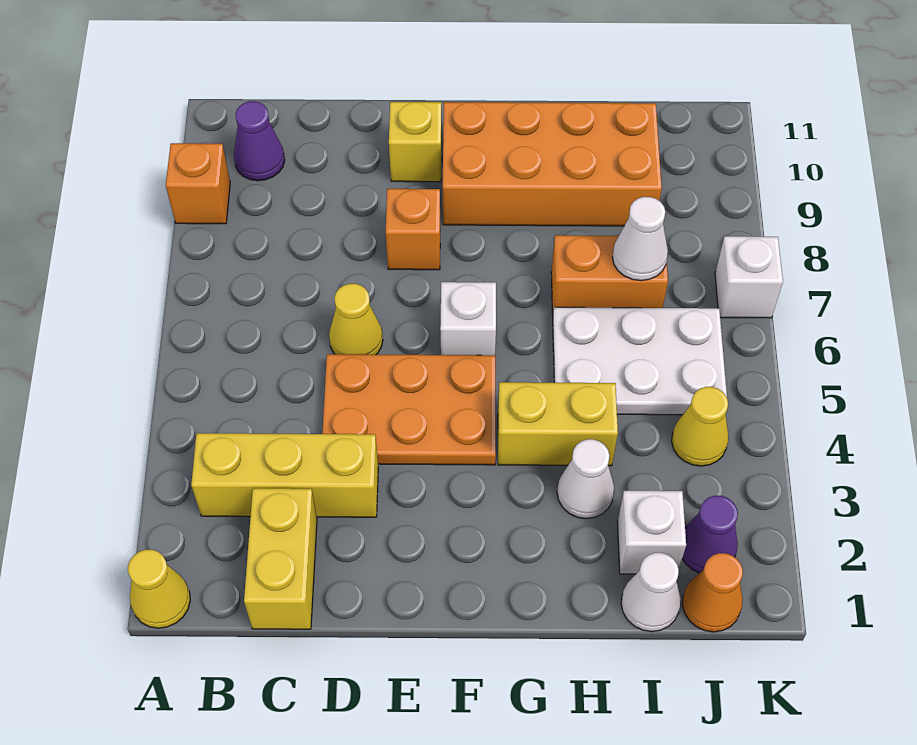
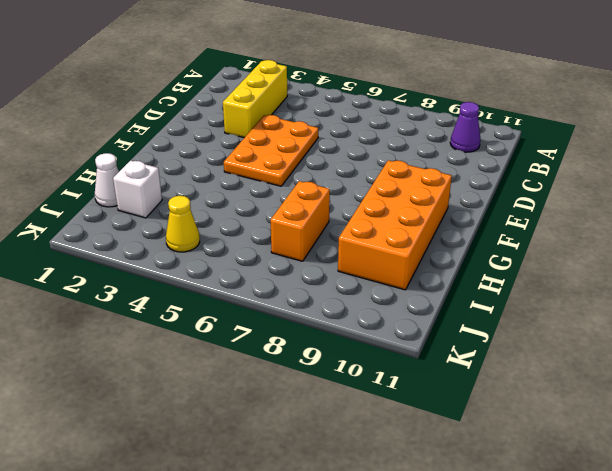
none -> yellow cone A1 level 1
none -> orange brick A9 level 1
none -> yellow brick C1:C2 level 1

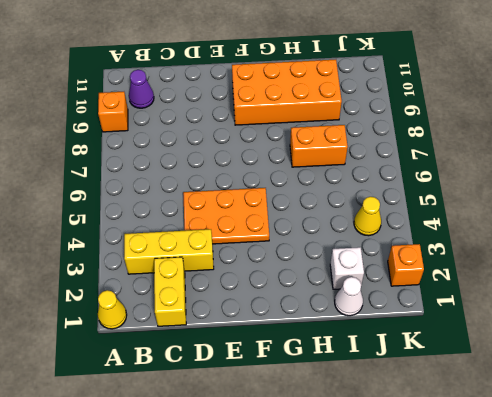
orange brick K2 level 1 -> orange brick E8 level 1
none -> yellow cone D6 level 1
none -> yellow brick E10 level 1
none -> white brick F6 level 1

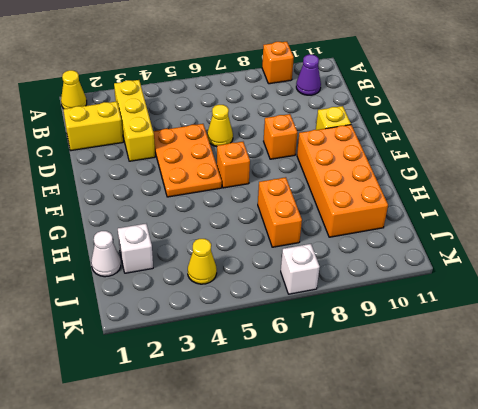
orange brick F6 level 1 -> white brick F6 level 1
none -> yellow brick G4:H4 level 1
none -> white cone H3 level 1
none -> white plate H5:J6 level 1

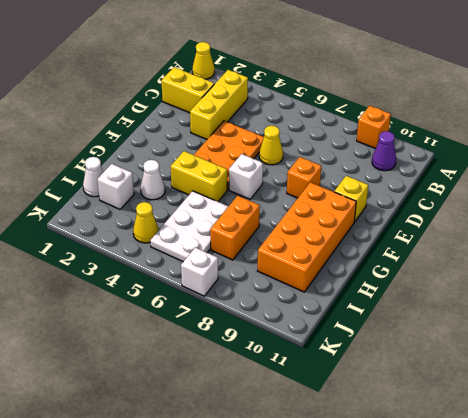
yellow brick G4:G5 level 1 -> yellow brick G4:H4 level 1
none -> orange cone J1 level 1
none -> purple cone J2 level 1
none -> white cone I7 level 2

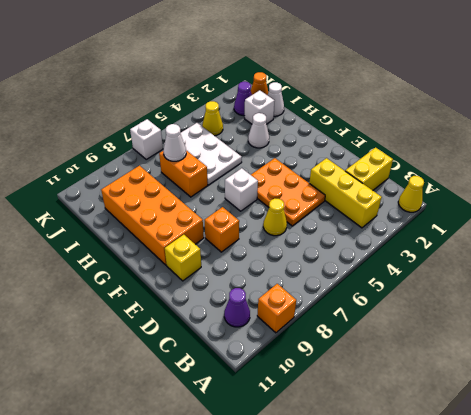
none -> yellow brick G4:H4 level 1

